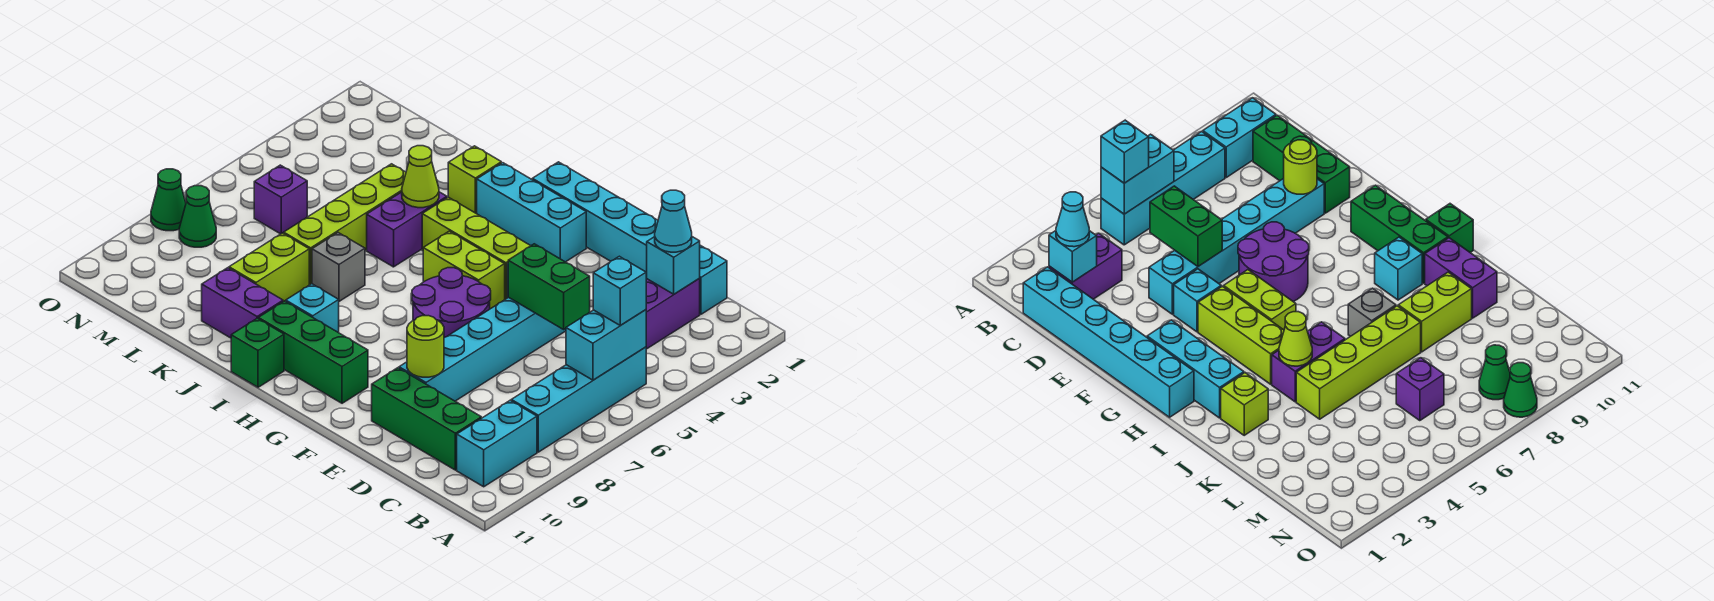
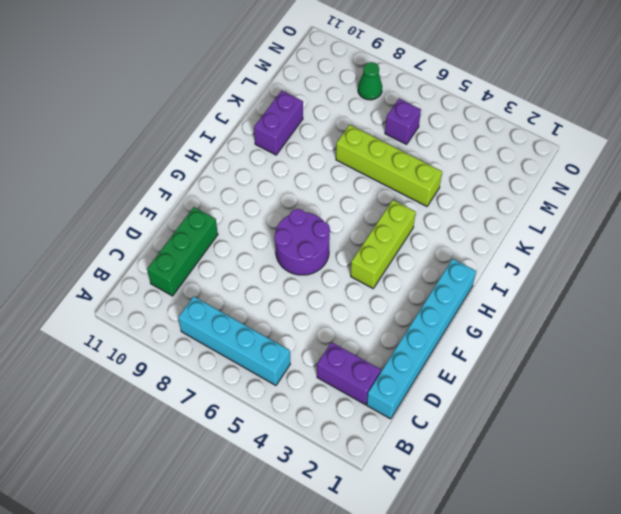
none -> cyan brick B9:B10 level 1
none -> cyan brick E4:E9 level 1
none -> cyan brick F4 level 1
none -> cyan brick G2:I2 level 1

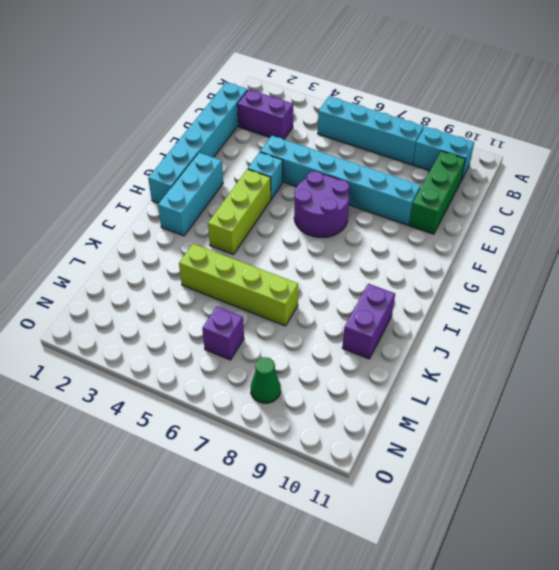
none -> lime brick G5:H5 level 1
none -> green brick G10:I10 level 1
none -> cyan brick I9 level 1
none -> green brick I11 level 1

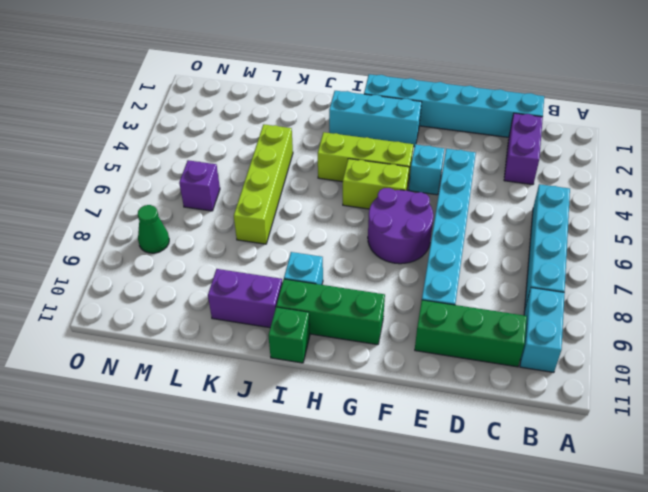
none -> lime brick J2 level 1
none -> purple brick J4:J5 level 1
none -> grey brick J7 level 1
none -> lime brick K8:K9 level 1

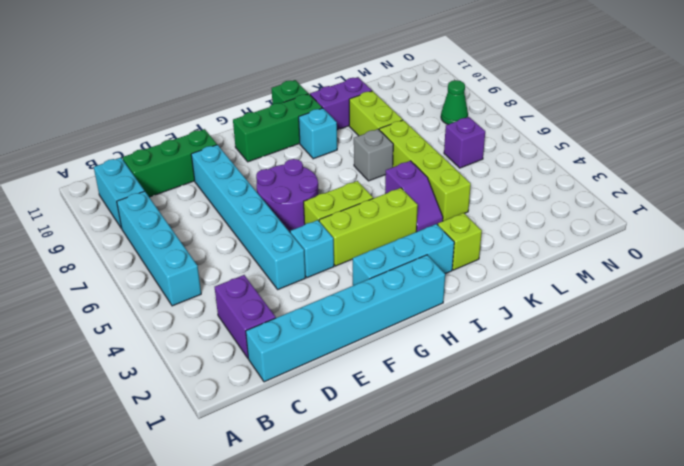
purple slope J4:J5 level 1 top 5 -> purple brick J4:J5 level 1
none -> green cone O8 level 1
none -> cyan brick B5:B6 level 2
none -> cyan brick C2 level 2
none -> green brick D5:E5 level 2

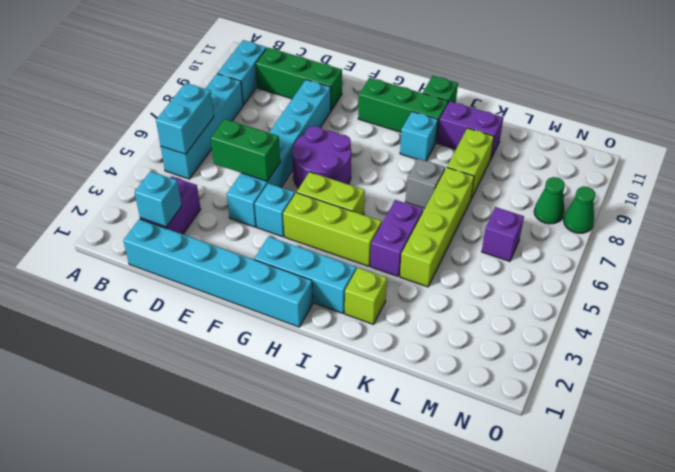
none -> lime round brick E9 level 2
none -> lime cone J4 level 2
none -> cyan brick B5 level 3
none -> cyan cone C2 level 3

